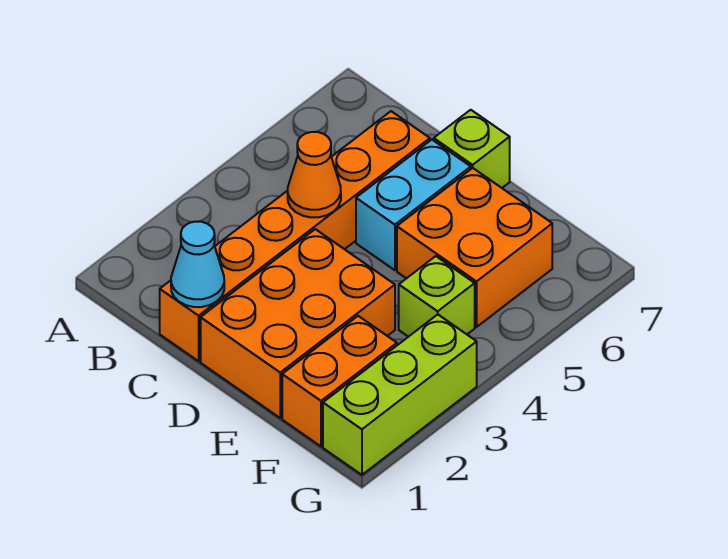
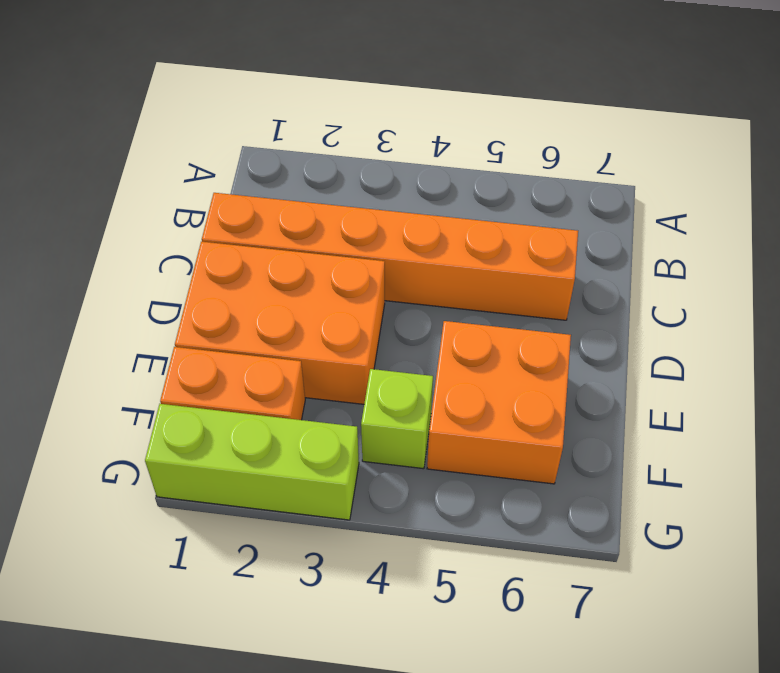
none -> cyan brick D5:D6 level 1
none -> lime brick D7 level 1

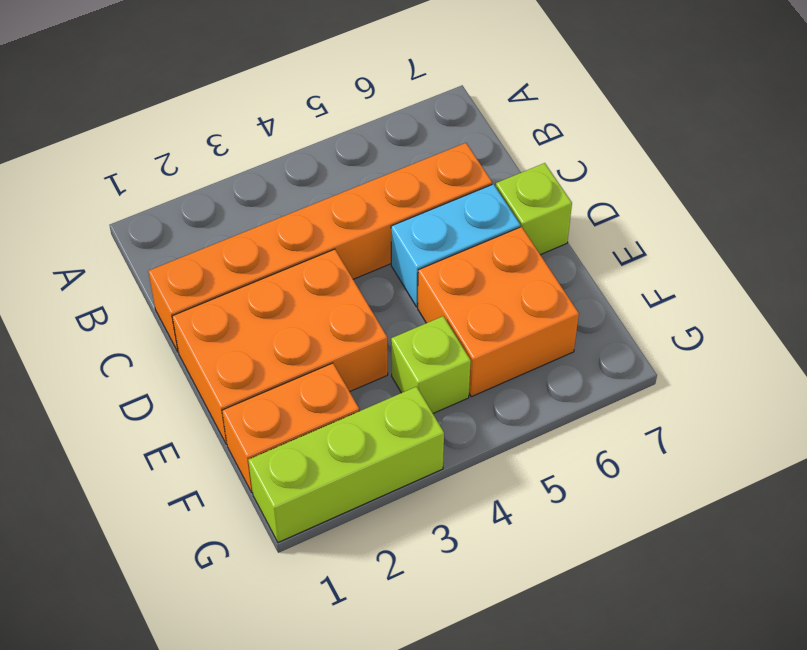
none -> cyan cone C1 level 2
none -> orange cone C4 level 2

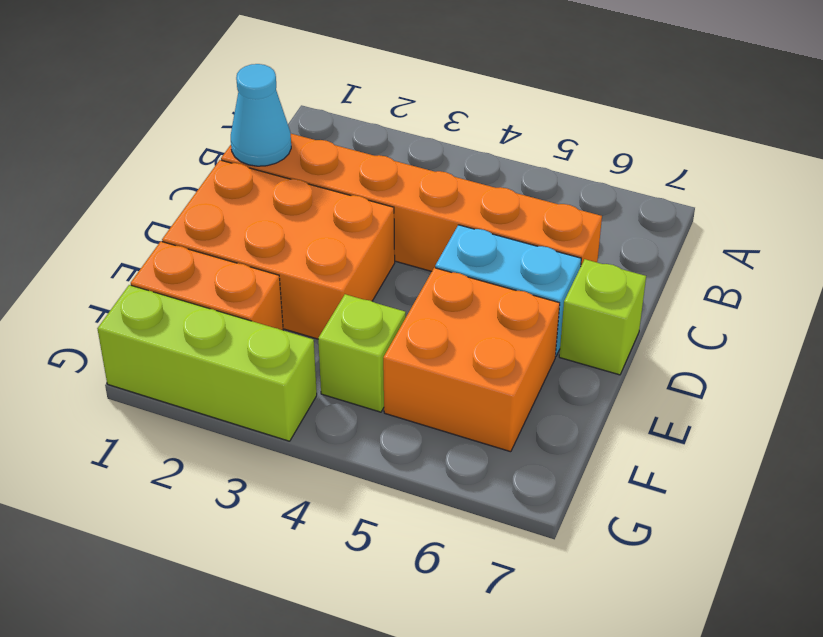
none -> orange cone C4 level 2

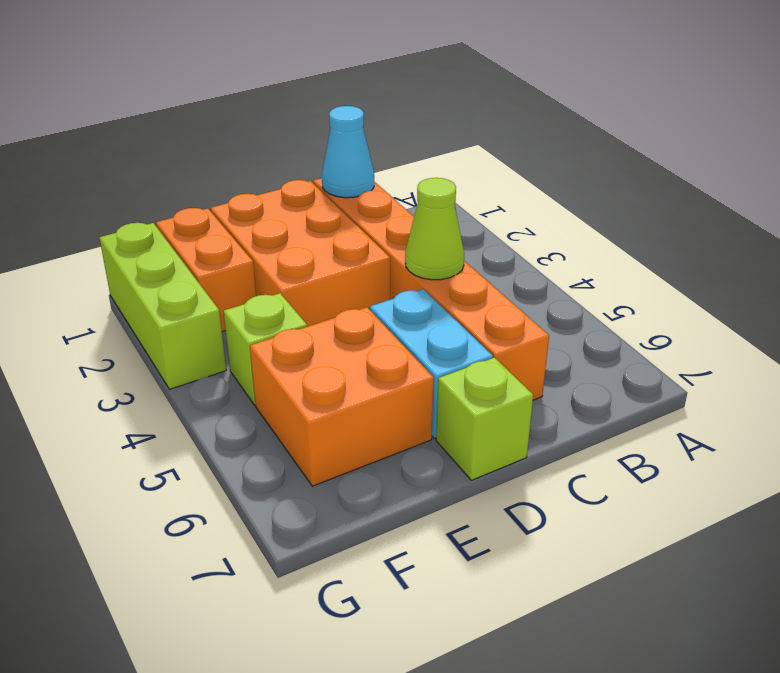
lime cone C4 level 2 -> orange cone C4 level 2

